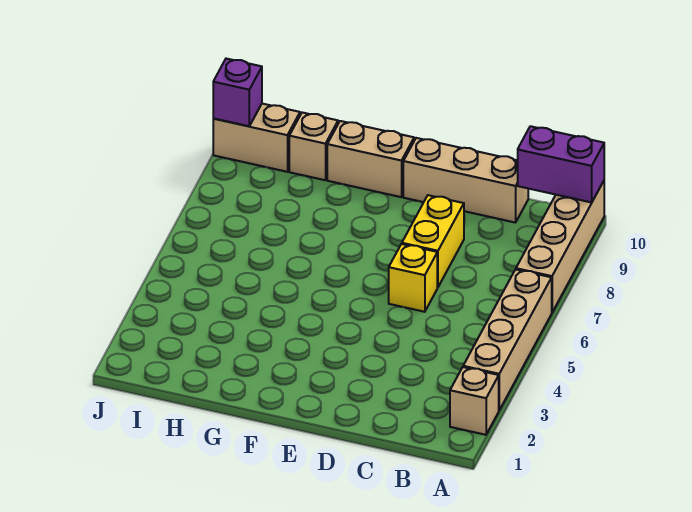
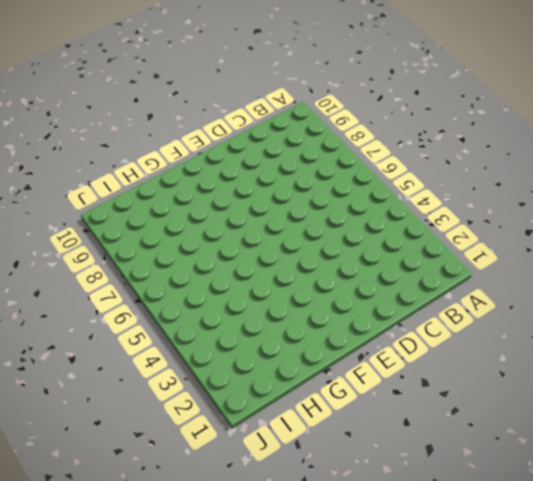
none -> tan brick A2 level 1
none -> tan brick A3:A6 level 1

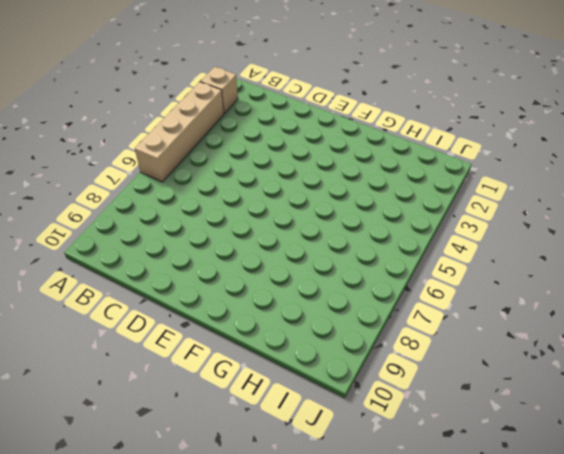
none -> tan brick A7:A10 level 1
none -> tan brick C10:E10 level 1

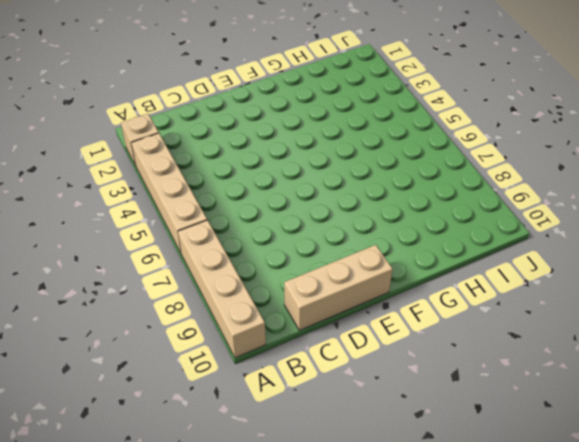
none -> yellow brick D6 level 1
none -> yellow brick D7:D8 level 1

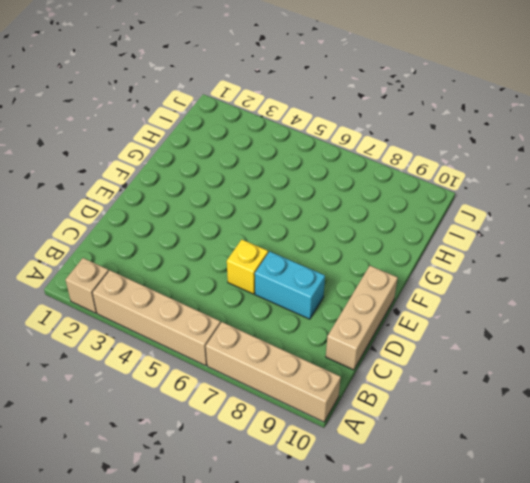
cyan brick D7:D8 level 1 -> yellow brick D7:D8 level 1
none -> tan brick F10:G10 level 1
none -> tan brick H10 level 1

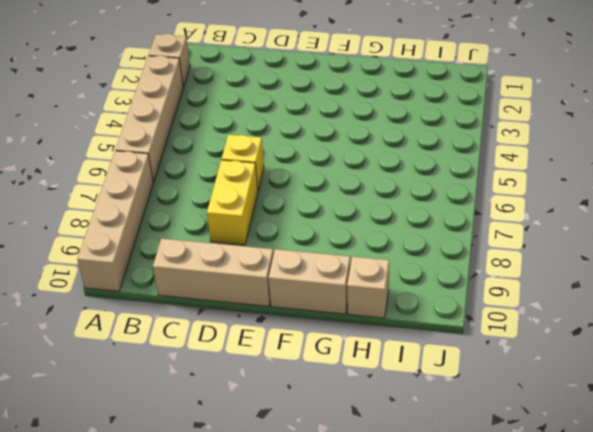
none -> tan brick I10:J10 level 1
none -> purple brick A10:B10 level 2

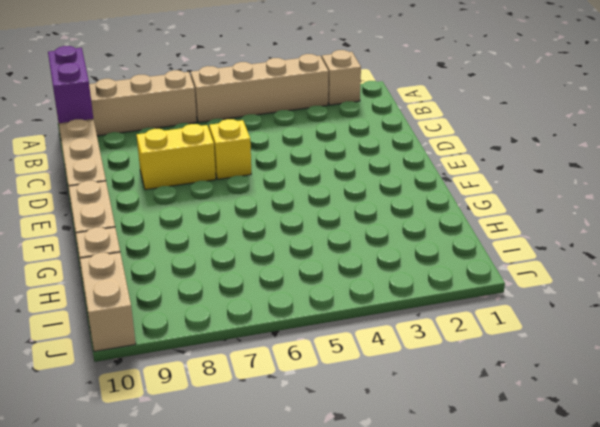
none -> purple brick J10 level 2

